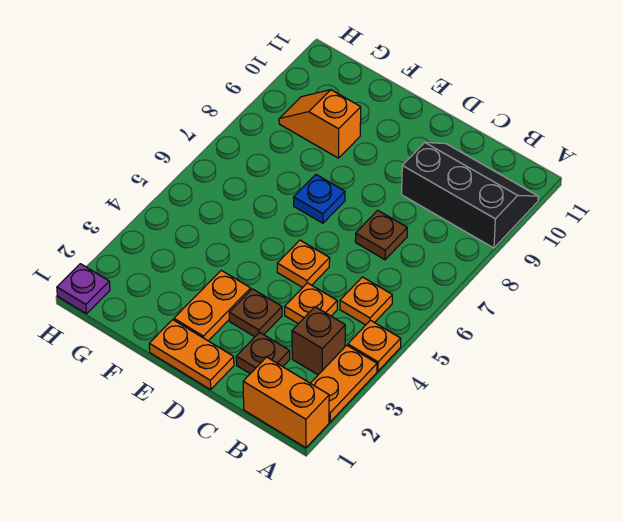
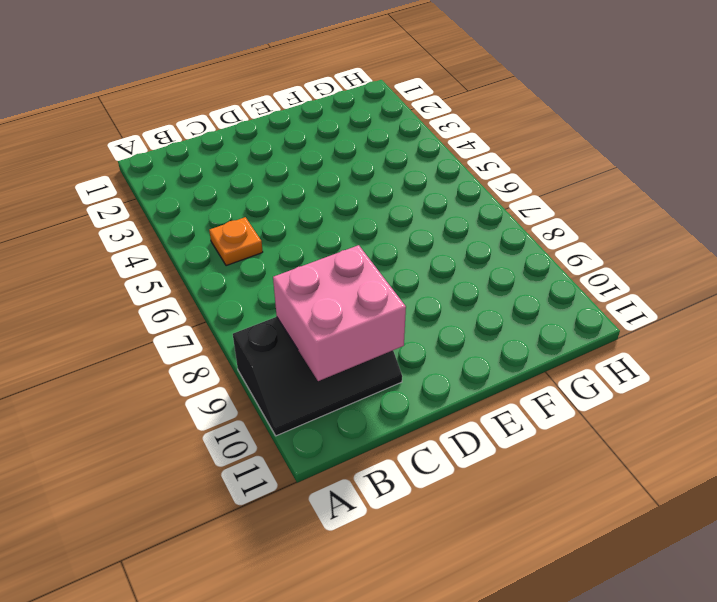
pink brick B9:C10 level 2 -> none
none -> orange brick A1:B1 level 1
none -> orange plate A2:A3 level 1
none -> orange plate A4 level 1

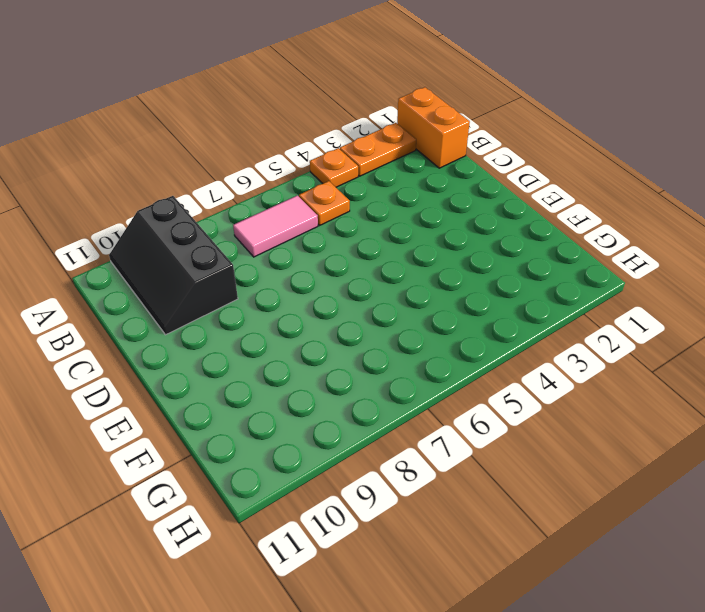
pink tile B6:B7 level 1 -> none
none -> brown brick B3 level 1
none -> brown plate C2 level 1
none -> orange plate C4 level 1

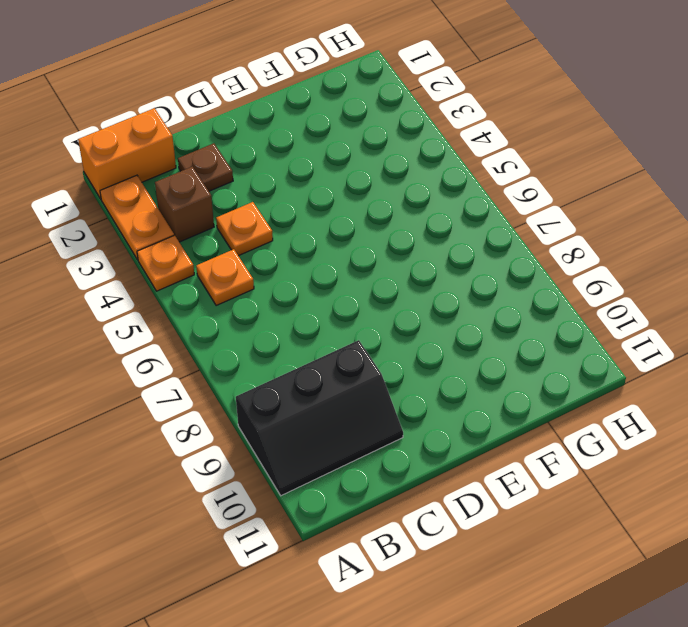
none -> brown plate C7 level 1
none -> orange plate D1:E1 level 1
none -> brown plate D3 level 1

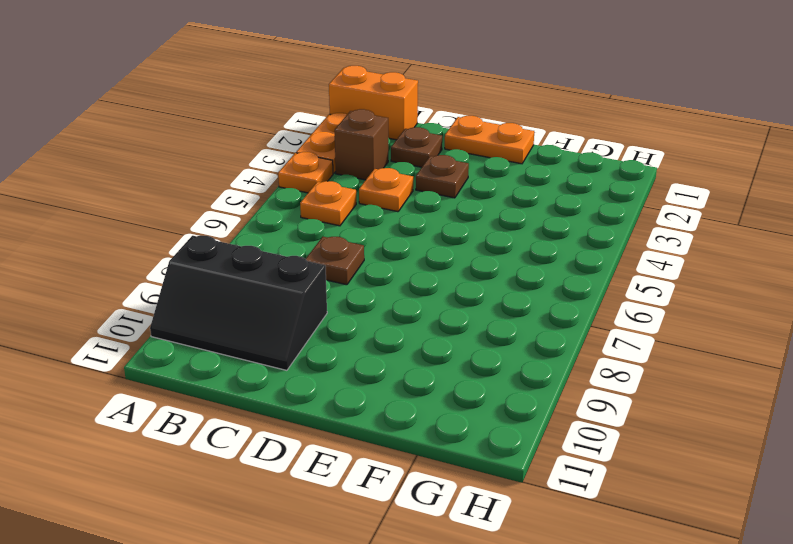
none -> orange plate D5 level 1
none -> orange plate E2:E3 level 1
none -> blue plate E7 level 1

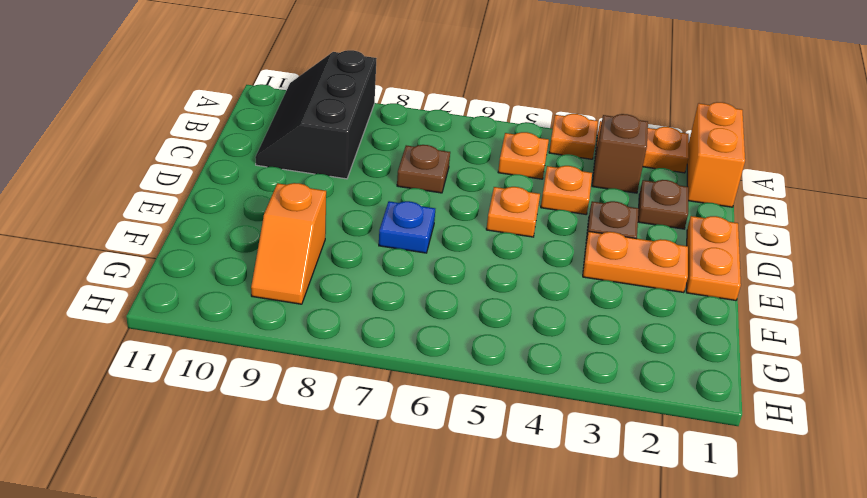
none -> purple plate H1 level 1

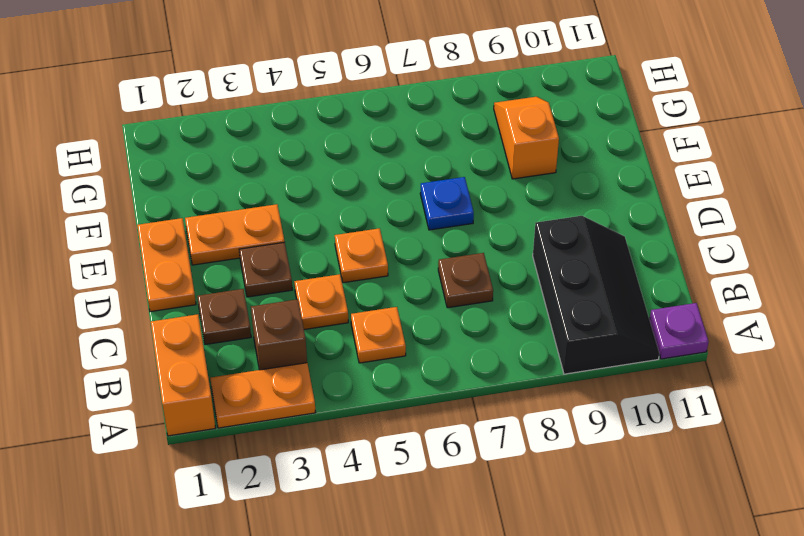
purple plate A11 level 1 -> purple plate H1 level 1
none -> orange plate A4 level 1

